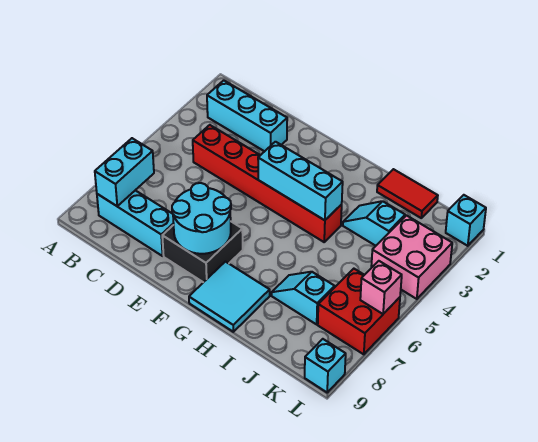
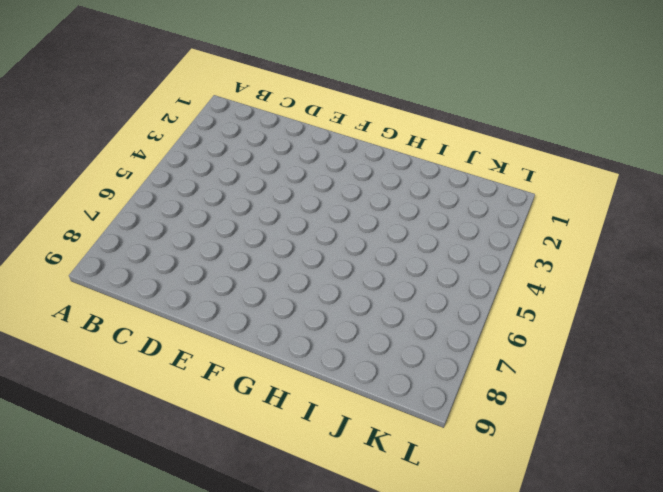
none -> cyan brick B2:D2 level 1
none -> cyan brick B8:D8 level 1
none -> red brick C4:H4 level 1

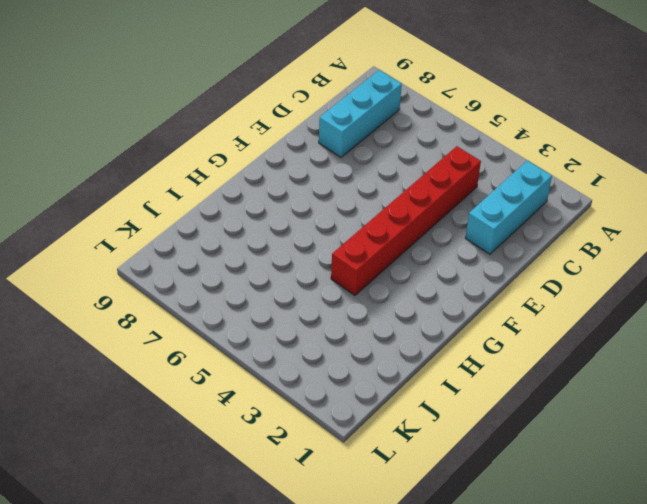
none -> black brick E7:F8 level 1
none -> cyan tile G8:H9 level 1
none -> red tile I1:J1 level 1

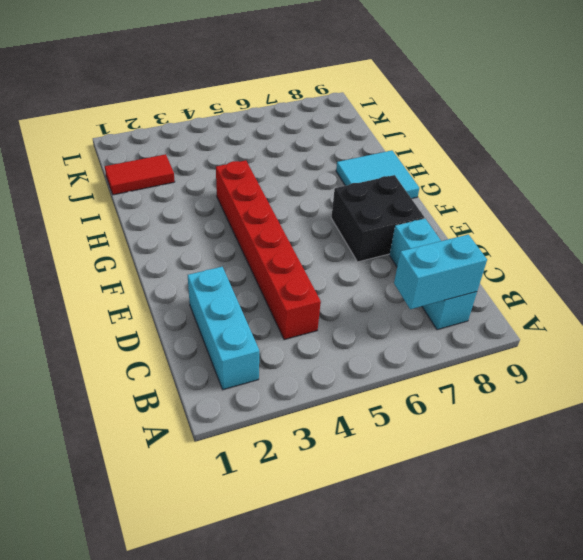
red tile J1:J2 level 1 -> red tile I1:J1 level 1
none -> cyan slope I3:J3 level 1 top J
none -> cyan slope I7:J7 level 1 top J
none -> pink brick K3:L4 level 1

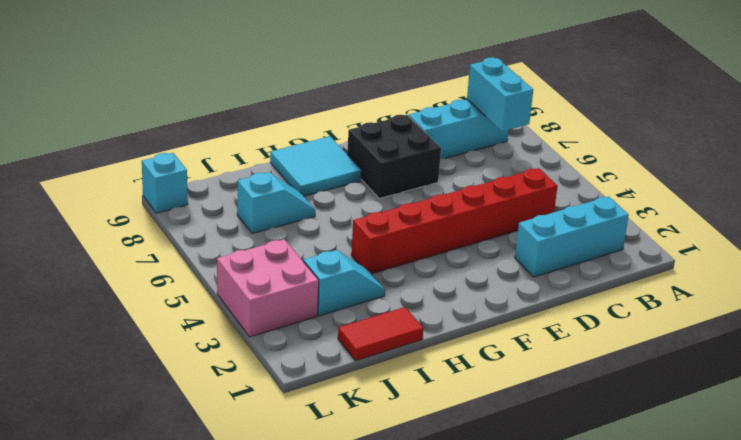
none -> red brick K6:L7 level 1
none -> cyan brick L1 level 1
none -> cyan round brick E7:F8 level 2

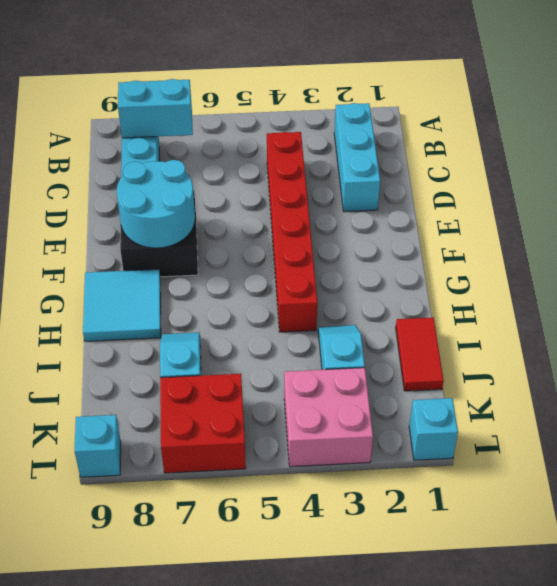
none -> cyan brick F4:H4 level 2
none -> pink brick L6 level 2

